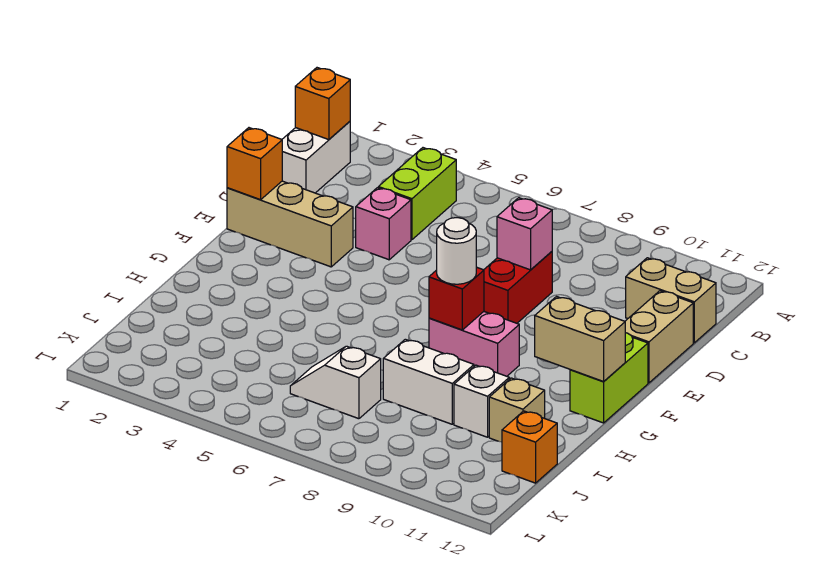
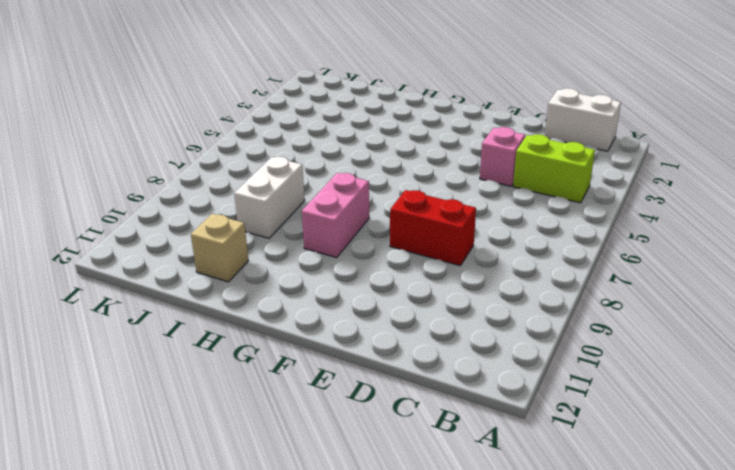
none -> tan brick C11:C12 level 1
none -> tan brick D12:E12 level 1
none -> tan brick E1:E3 level 1

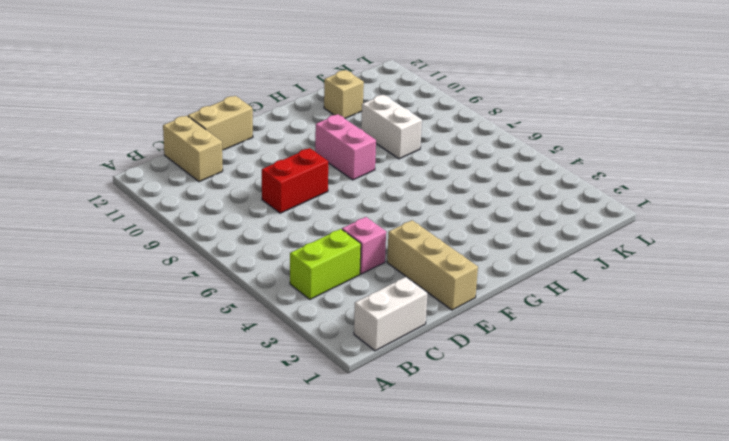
none -> lime brick F12:G12 level 1
none -> white brick I10 level 1
none -> white slope J6:J7 level 1 top 7

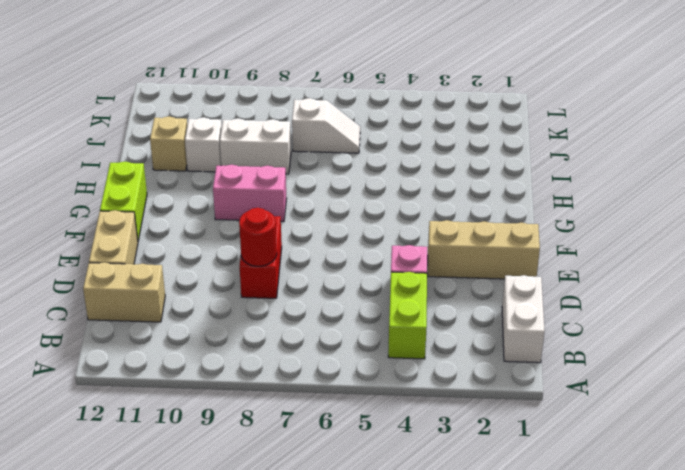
red round brick D8 level 2 -> pink brick D8 level 2
none -> orange brick J12 level 1
none -> orange brick B1 level 2
none -> orange brick E1 level 2

